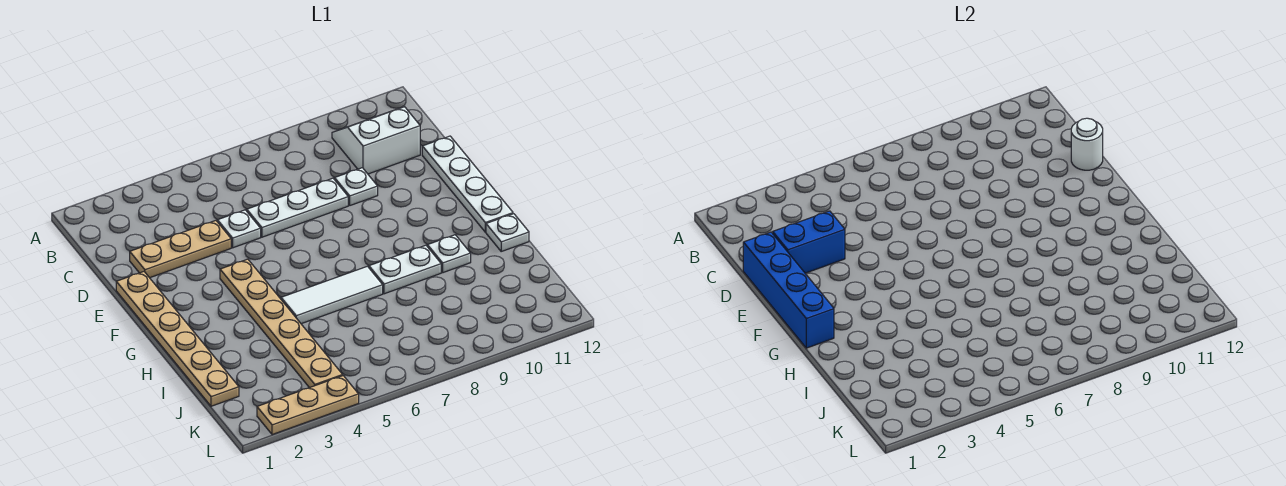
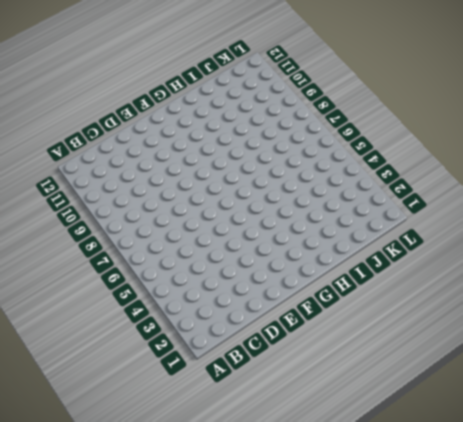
none -> white slope B10:C11 level 1 top C
none -> tan plate D2:D4 level 1
none -> white plate D5 level 1

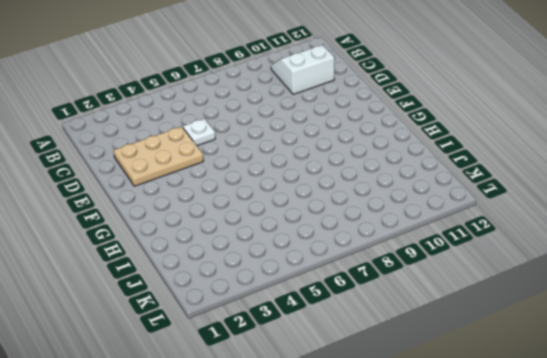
tan plate D2:E4 level 1 -> tan plate D2:D4 level 1
none -> white plate D6:D8 level 1
none -> white plate D9 level 1
none -> white plate D12:G12 level 1

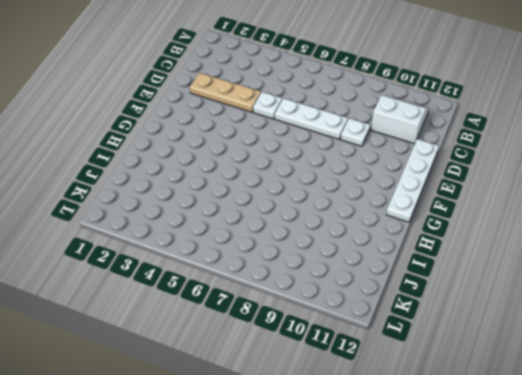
none -> tan plate E1:J1 level 1
none -> tan plate F4:K4 level 1
none -> white tile H5:H7 level 1

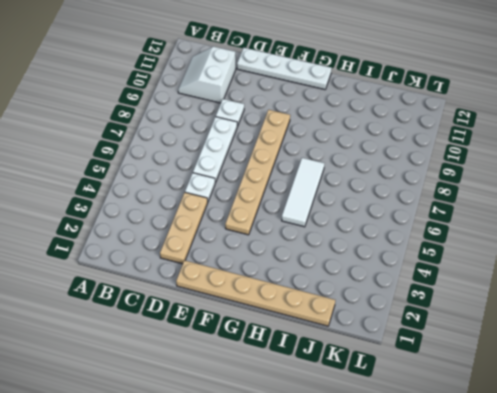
tan plate F4:F9 level 1 -> tan plate F4:K4 level 1
none -> white plate H8:H9 level 1
none -> white plate H10 level 1
none -> white plate H12 level 1

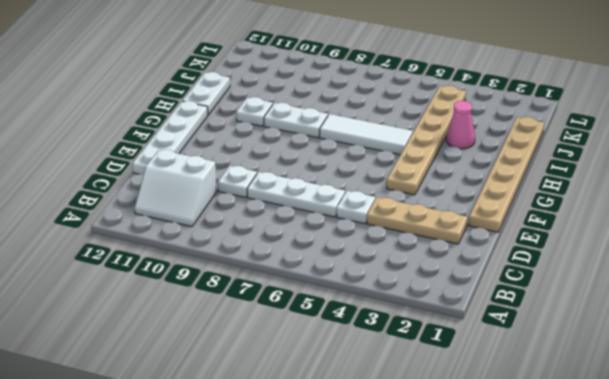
white plate H12:I12 level 1 -> white plate H12 level 1
pink cone I3 level 1 -> none
none -> tan plate L2:L4 level 1
none -> blue brick D1:G1 level 2
none -> blue brick D2:D3 level 2

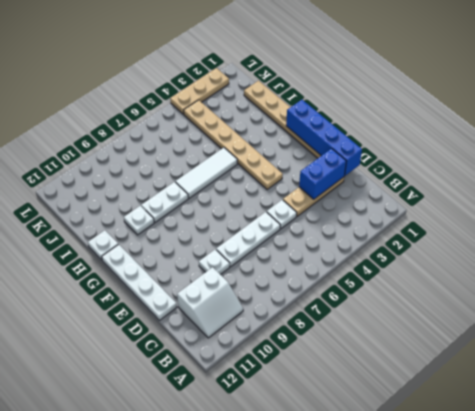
none -> white round brick D12 level 2

